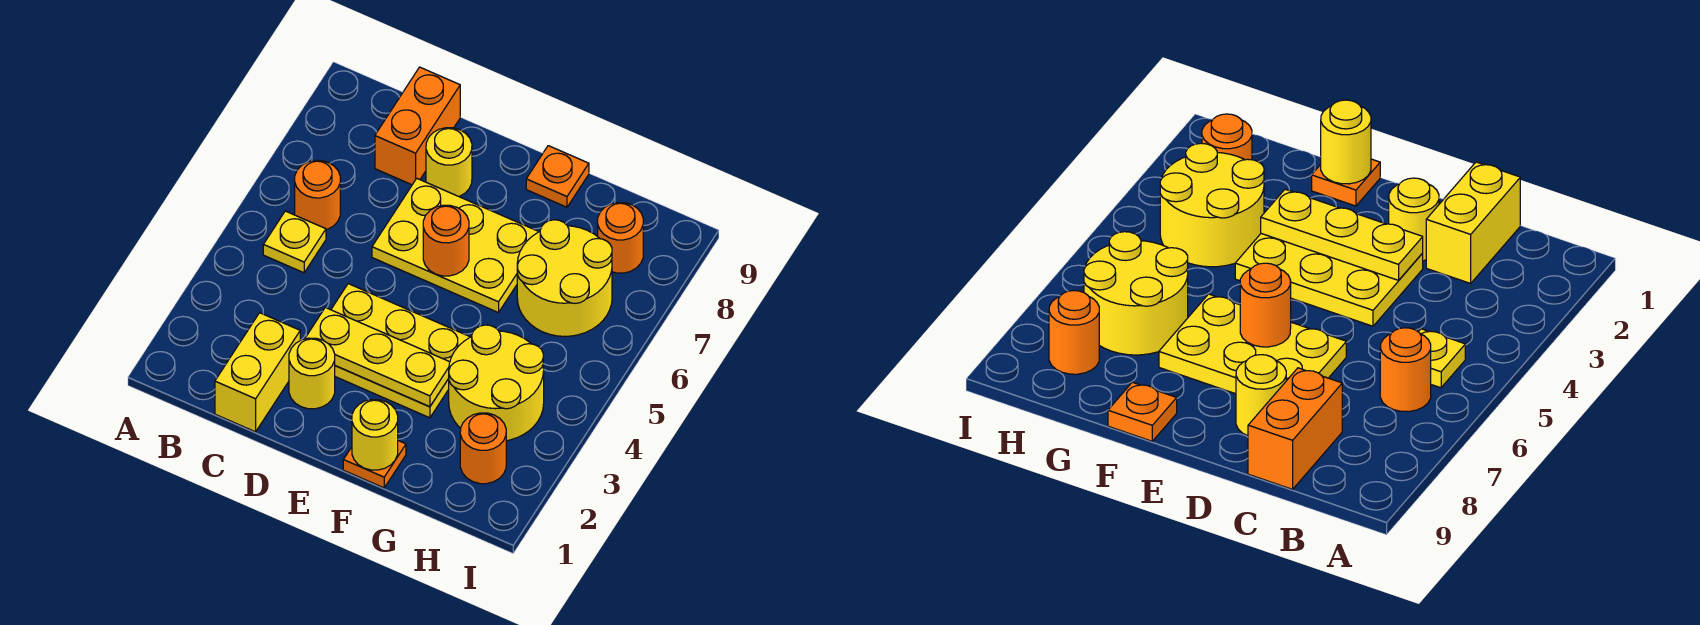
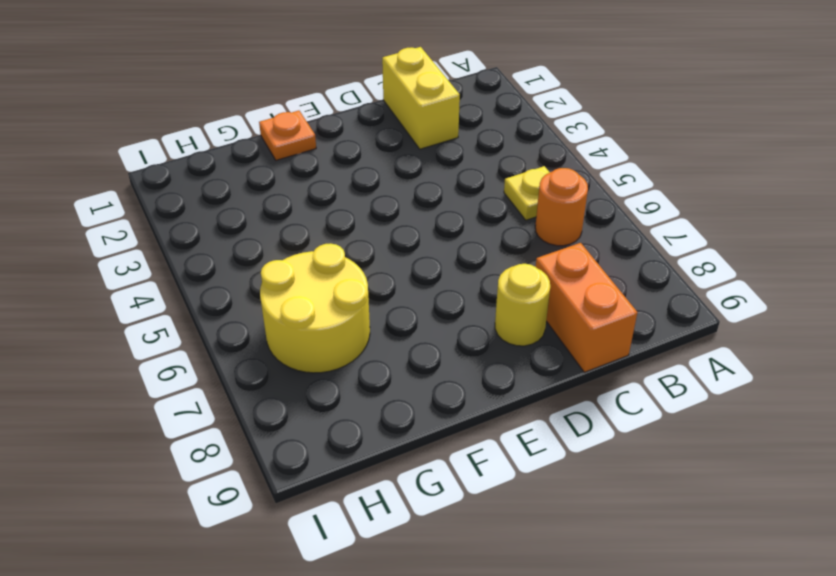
none -> yellow round brick D2 level 1
none -> yellow plate D3:F4 level 1
none -> yellow plate D6:F7 level 1

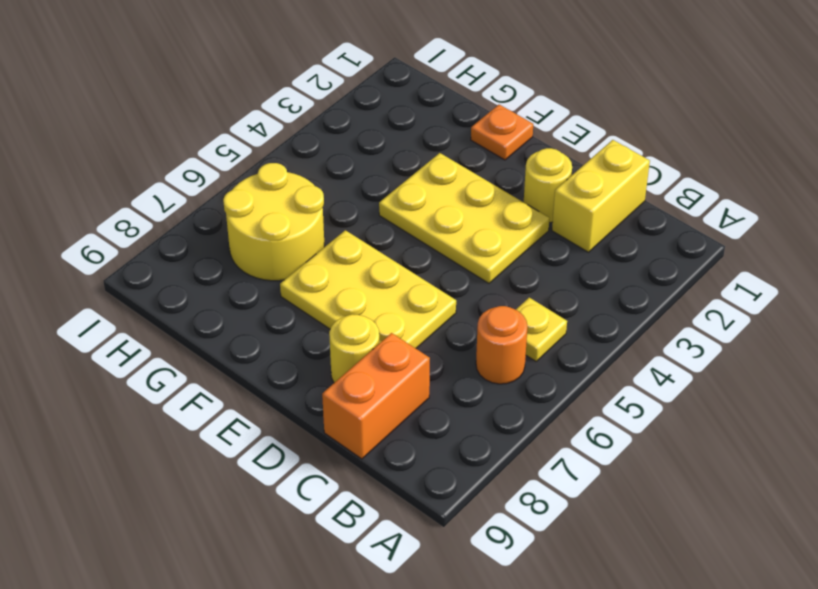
none -> orange plate F9 level 1
none -> yellow round brick G3:H4 level 1
none -> orange round brick H2 level 1

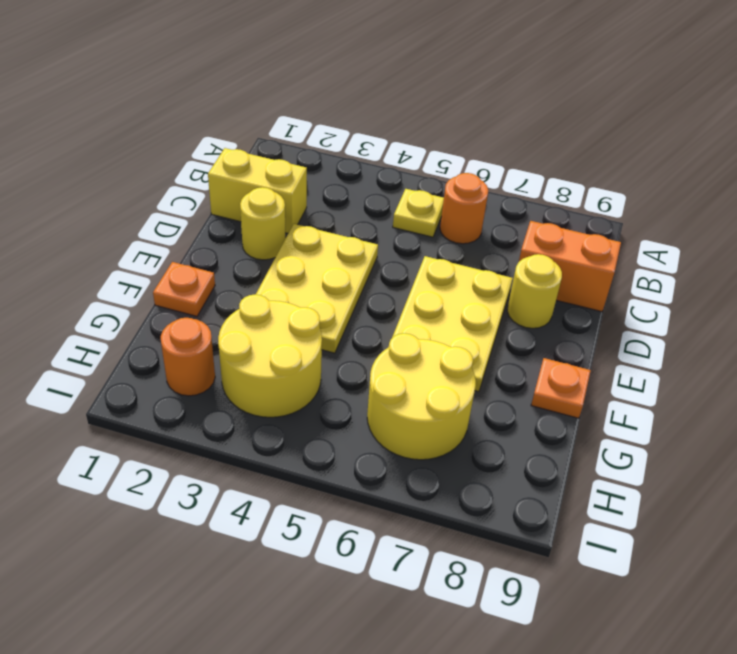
none -> orange round brick H8 level 1
none -> yellow plate D3:F3 level 2
none -> orange round brick E6 level 2

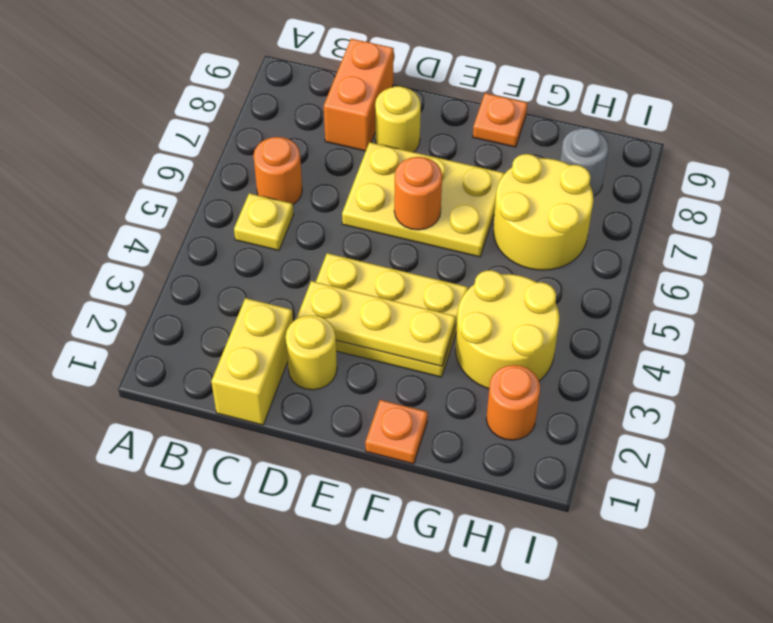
grey round brick H8 level 1 -> orange round brick H8 level 1
none -> yellow round brick F1 level 2

